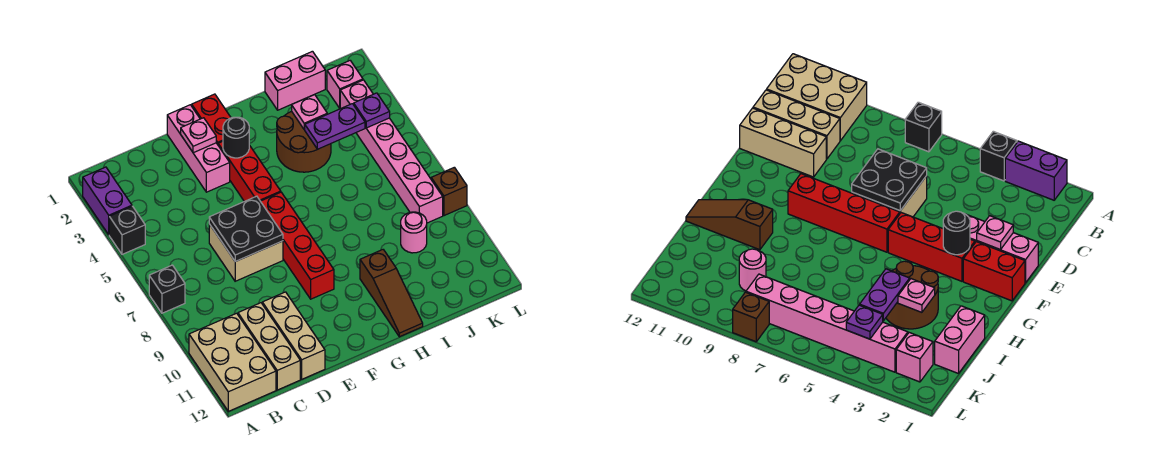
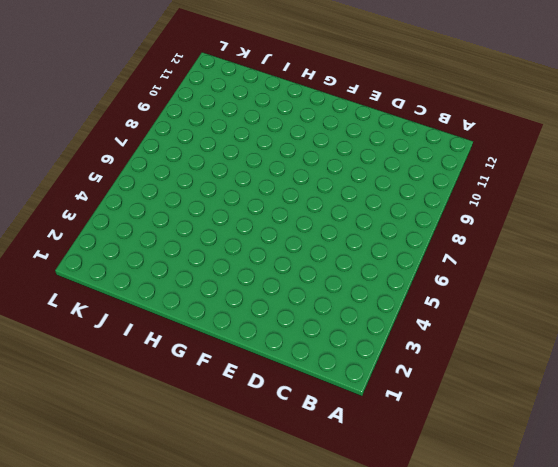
none -> purple brick A2:A3 level 1
none -> black brick A4 level 1
none -> black brick A7 level 1

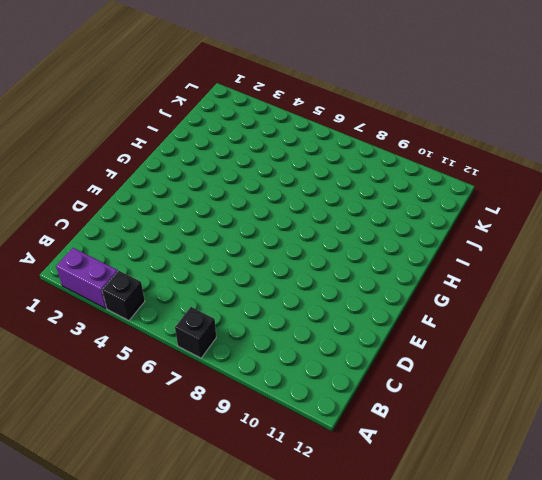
none -> tan brick A10:B12 level 1
none -> tan brick C10:C12 level 1
none -> tan brick D6:E7 level 1

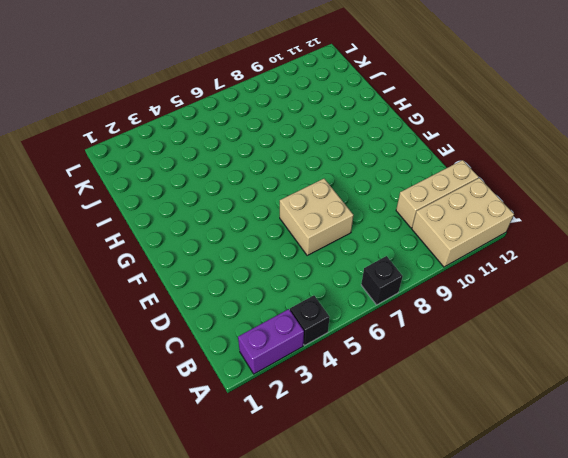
none -> tan brick D10:D12 level 1
none -> pink brick E1:E3 level 1
none -> red brick F1:F2 level 1

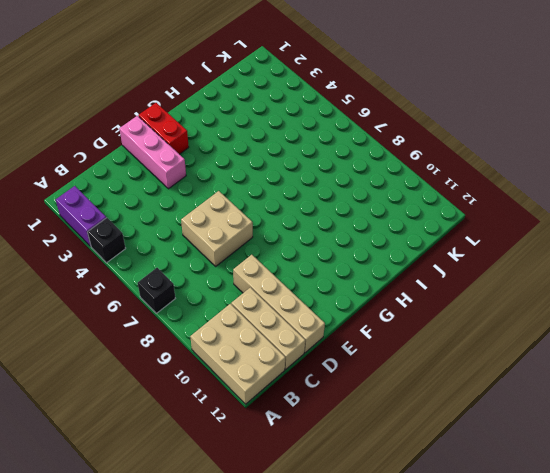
tan brick D9:D12 level 1 -> tan brick D10:D12 level 1
none -> red brick F3:F5 level 1
none -> red brick F6:F9 level 1
none -> brown round brick H3:I4 level 1

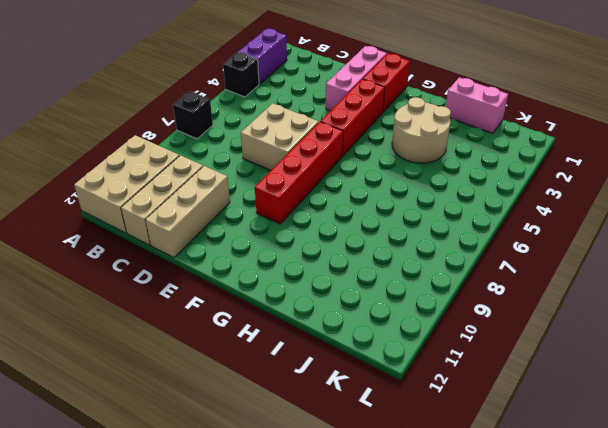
tan round brick H3:I4 level 1 -> brown round brick H3:I4 level 1
none -> brown slope H10:H12 level 1 top 10
none -> pink round brick J9 level 1
none -> pink brick K2 level 1

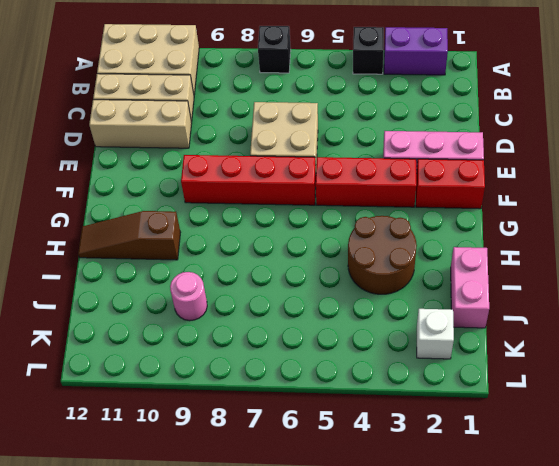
white brick K2 level 1 -> pink brick K2 level 1
none -> pink brick K3:K8 level 1
none -> brown brick L8 level 1
none -> black plate D6:E7 level 2

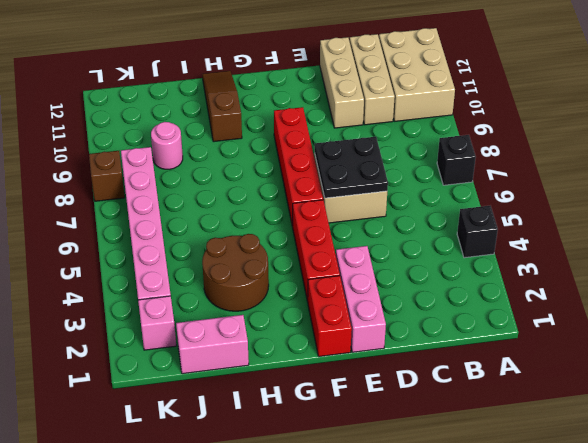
none -> purple brick A2:A3 level 1
none -> pink plate E2 level 2
none -> black round brick F3 level 2

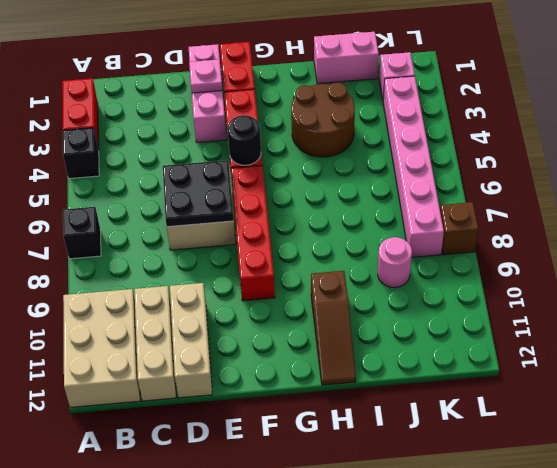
red brick A2:A3 level 1 -> purple brick A2:A3 level 1
black round brick F5 level 2 -> black round brick F3 level 2
none -> pink plate I3 level 2
none -> purple plate I4:J4 level 2
none -> purple plate K4 level 2

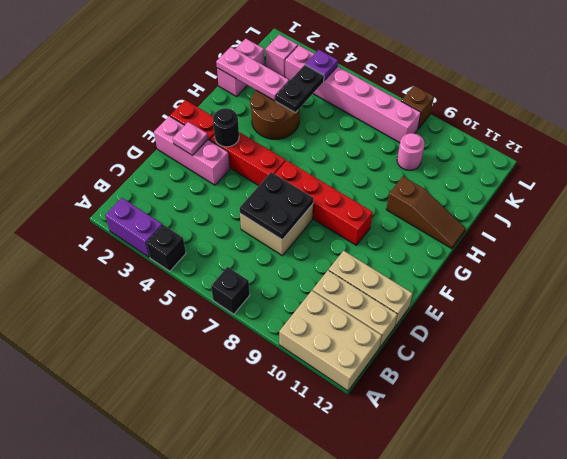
pink plate I1:I3 level 2 -> pink plate I3 level 2
black plate I4:J4 level 2 -> purple plate I4:J4 level 2

